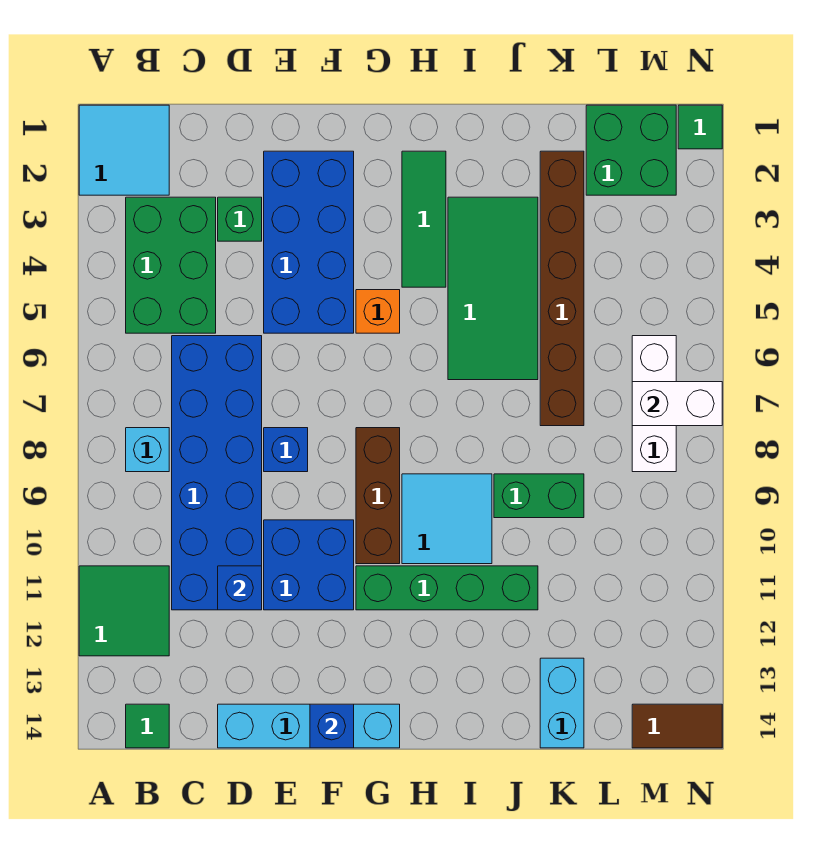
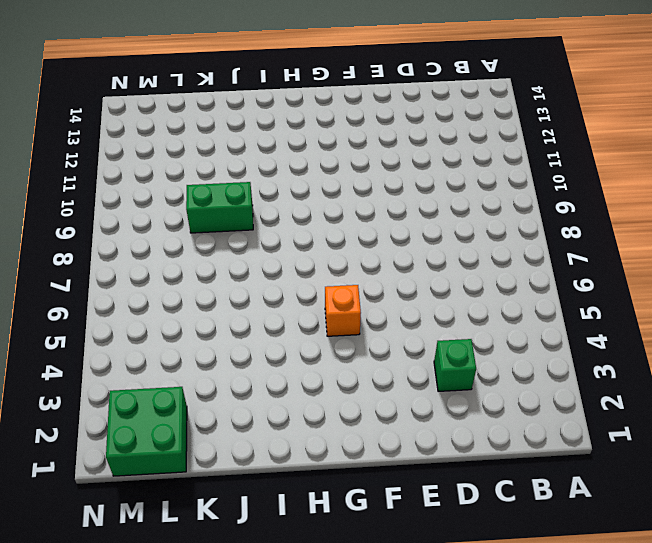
none -> cyan tile A1:B2 level 1
none -> green tile A11:B12 level 1
none -> green brick B3:C5 level 1

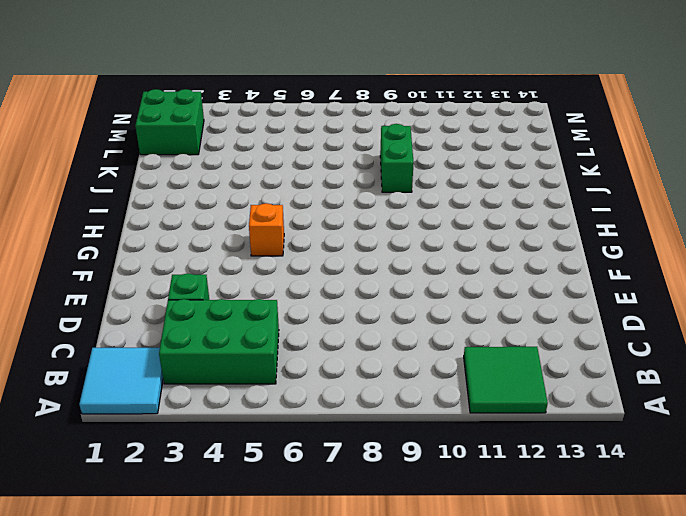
none -> cyan brick B8 level 1
none -> green tile B14 level 1
none -> blue brick C6:D11 level 1

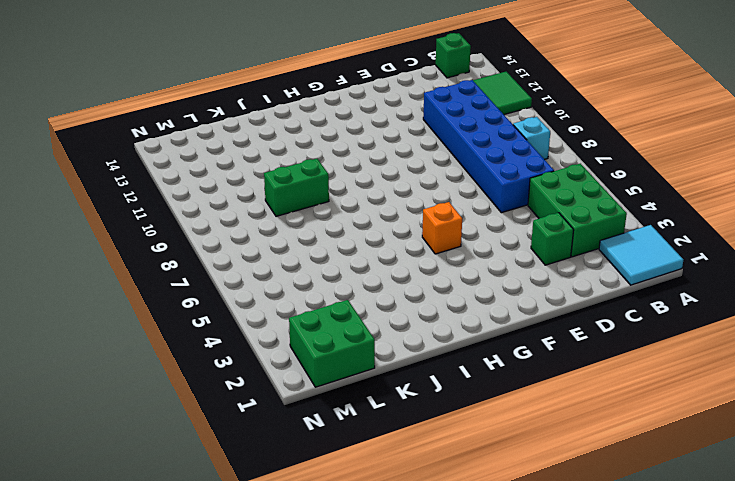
green brick B14 level 1 -> green tile B14 level 1
none -> cyan brick D14:G14 level 1
none -> blue brick E2:F5 level 1
none -> blue brick E8 level 1

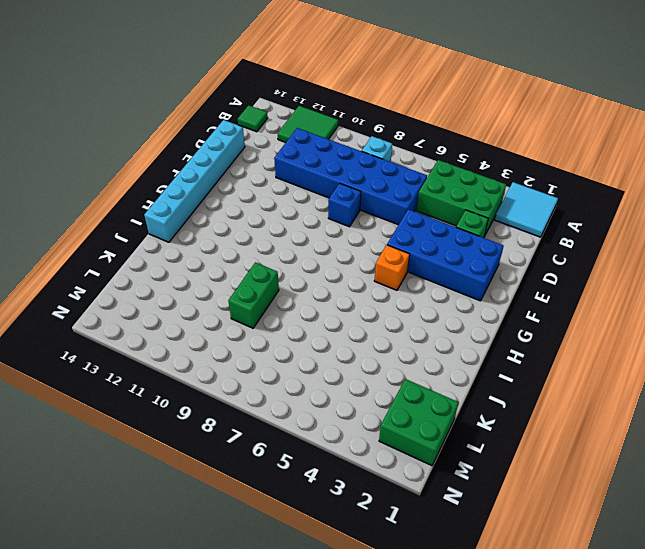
cyan brick D14:I14 level 1 -> cyan brick D14:G14 level 1
none -> blue brick E10:F11 level 1
none -> brown brick G8:G10 level 1
none -> green brick G11:J11 level 1

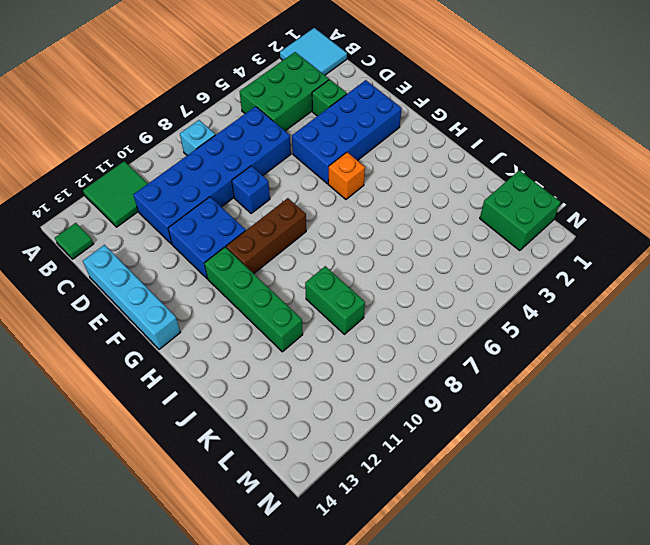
none -> green tile H2:H4 level 1
none -> cyan tile H9:I10 level 1
none -> green tile I3:J6 level 1

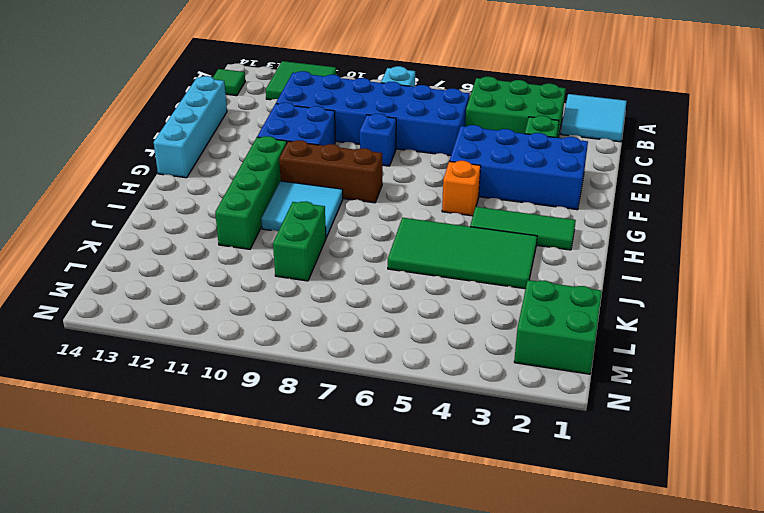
none -> brown brick K2:K7 level 1
none -> cyan brick K13:K14 level 1
none -> white brick M6:M8 level 1

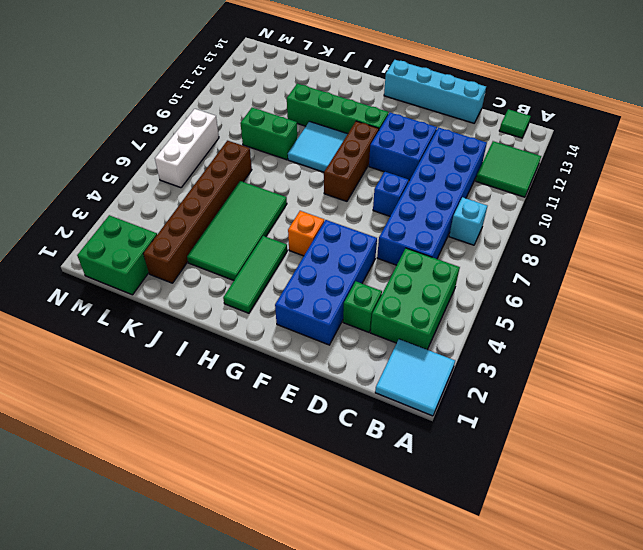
none -> cyan brick K13:K14 level 1
none -> brown tile M14:N14 level 1
none -> green tile N1 level 1

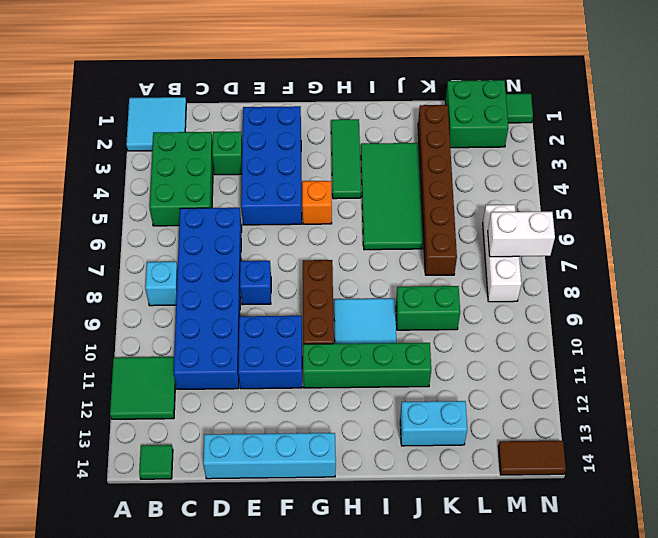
cyan brick J13:K13 level 1 -> cyan brick K13:K14 level 1
none -> blue brick D11 level 2
none -> blue brick F14 level 2

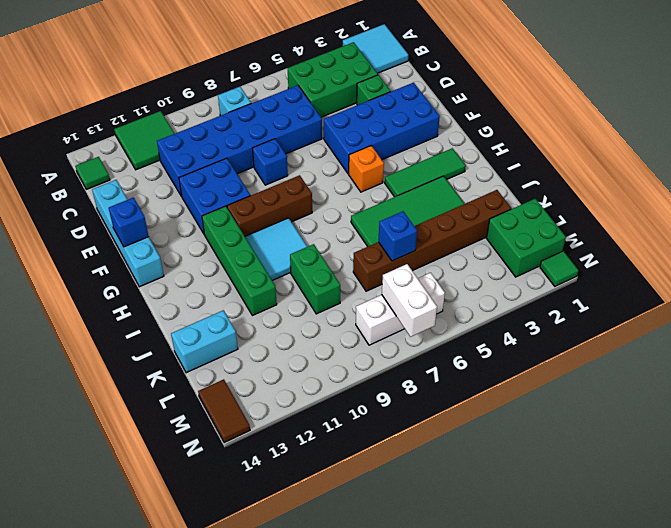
blue brick K6 level 2 -> blue brick D11 level 2

